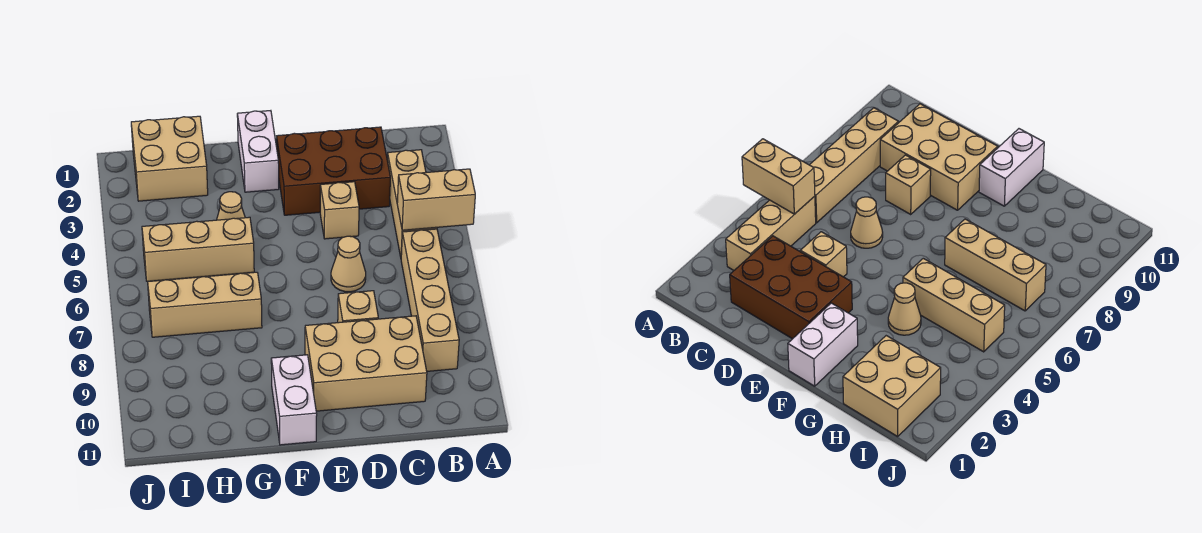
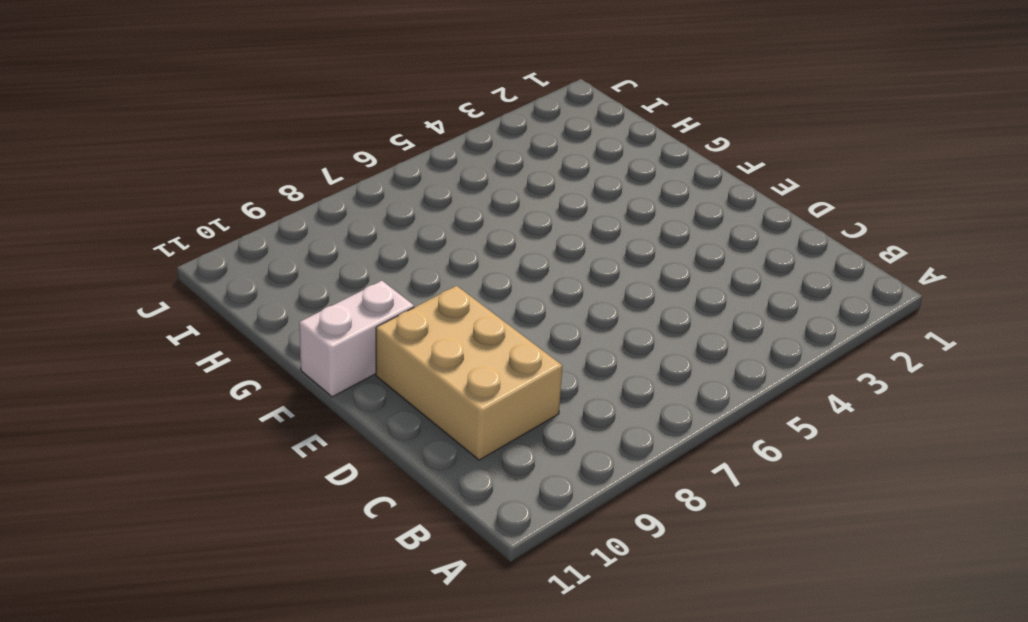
none -> tan brick B3:B5 level 1
none -> tan brick B6:B9 level 1
none -> brown brick C2:E3 level 1

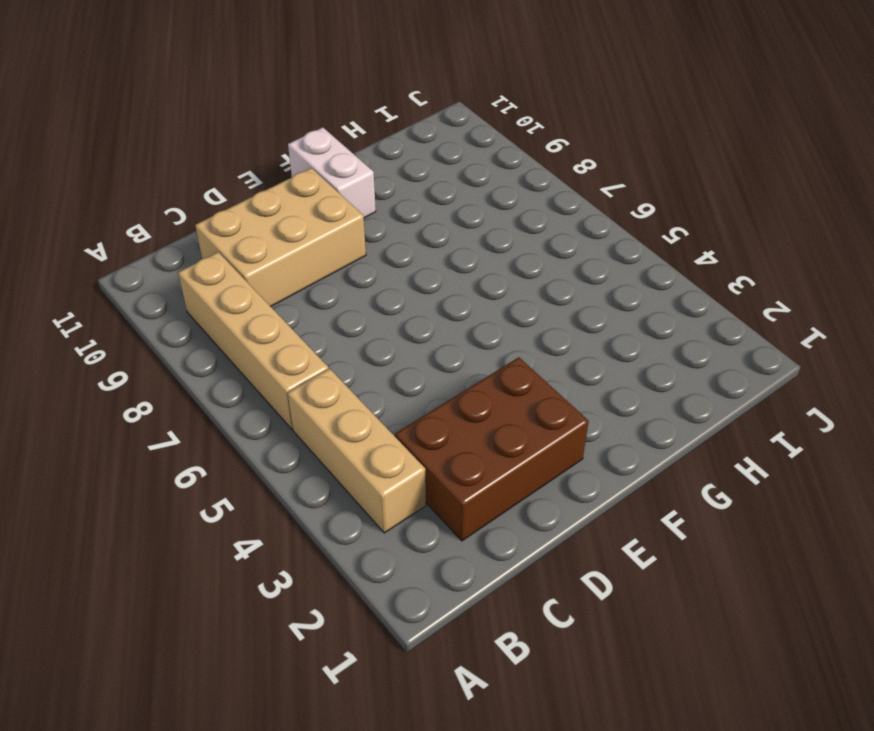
none -> tan brick D4 level 1
none -> tan cone D6 level 1
none -> tan brick D8 level 1

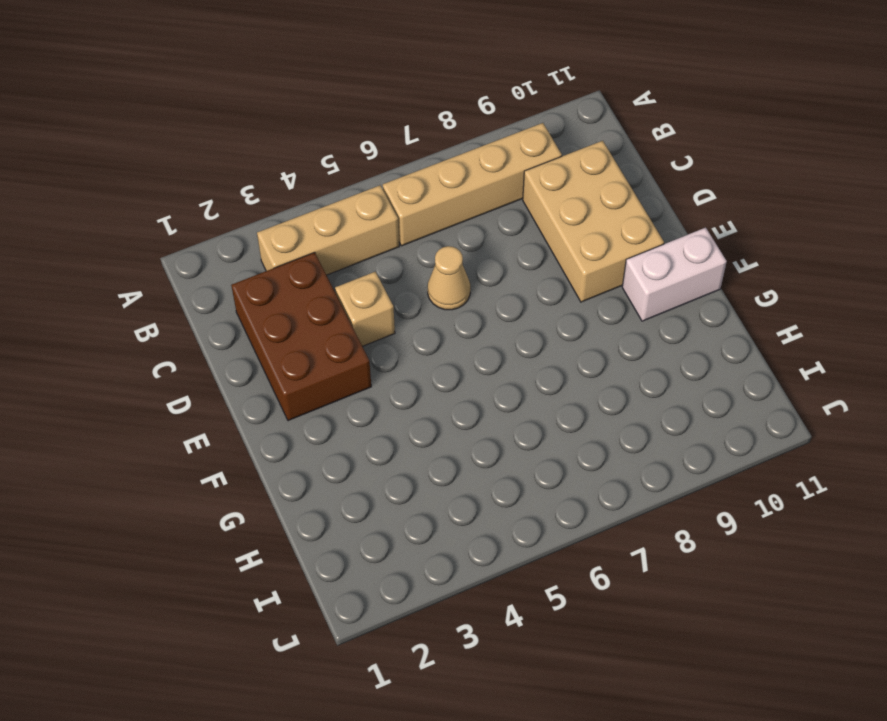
none -> tan brick D8 level 1
none -> white brick F1:F2 level 1
none -> tan cone G4 level 1

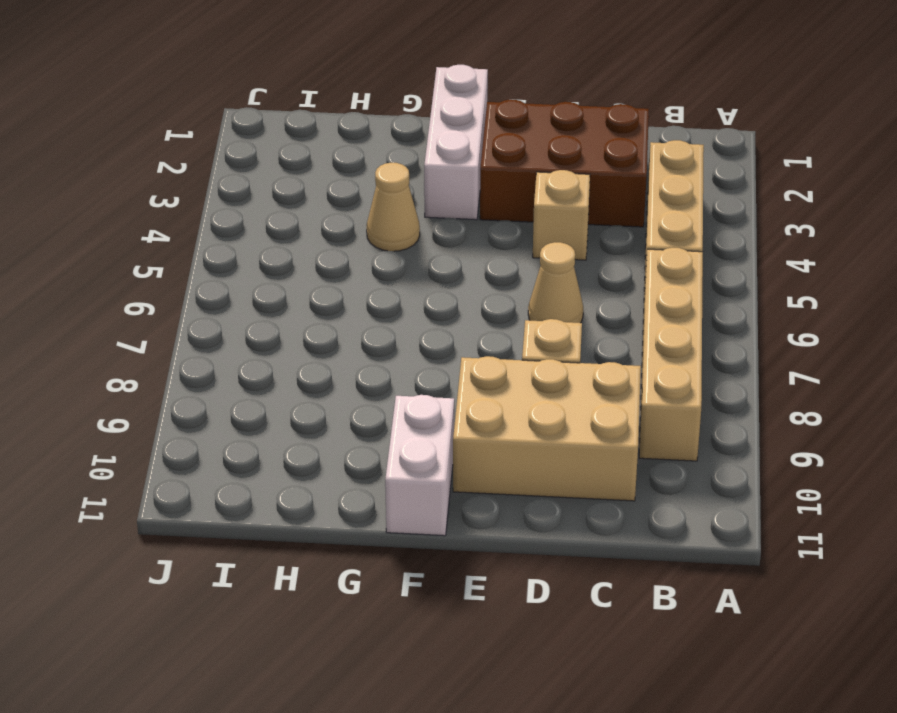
white brick F1:F3 level 1 -> white brick F1:F2 level 1
none -> tan brick G5:I5 level 1
none -> tan brick G7:I7 level 1
none -> tan brick H1:I2 level 1

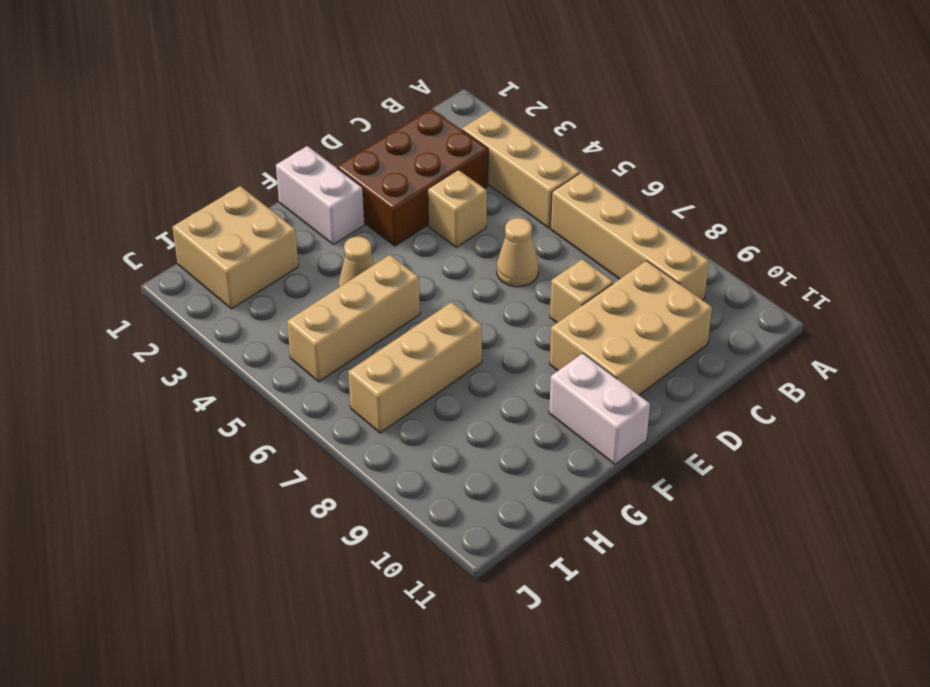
none -> tan brick A5:B5 level 2

